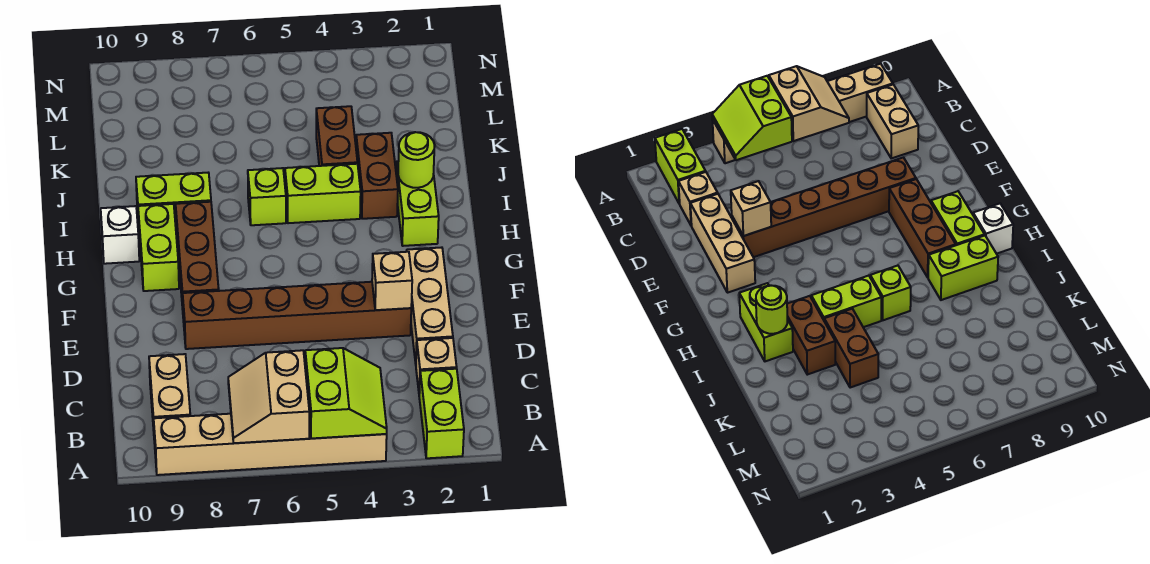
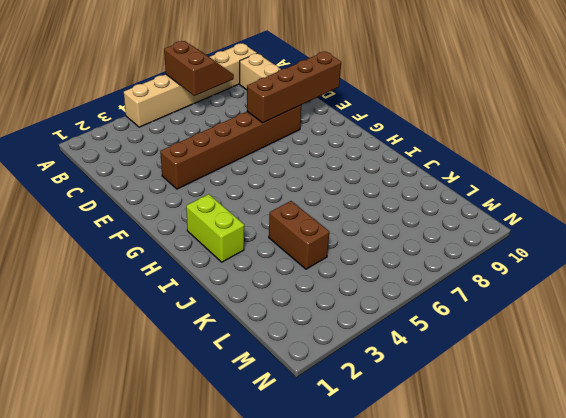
brown slope A6:B7 level 2 top 6 -> tan slope A6:B7 level 2 top 6
brown brick E7:E10 level 2 -> none
none -> lime brick A2:B2 level 1
none -> tan brick C2 level 1
none -> tan brick D2:F2 level 1

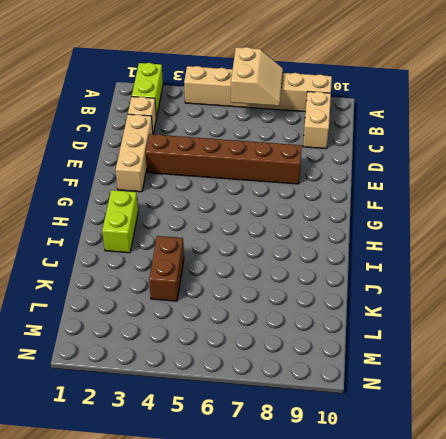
none -> brown brick F8:H8 level 1
none -> lime brick G9:H9 level 1
none -> white brick H10 level 1

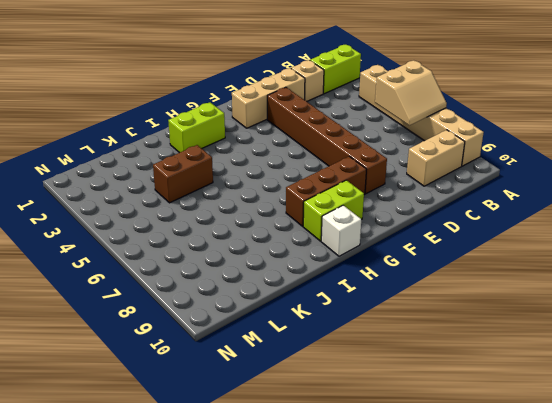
none -> brown brick I3:J3 level 1
none -> lime brick I4:I5 level 1
none -> lime brick I6 level 1

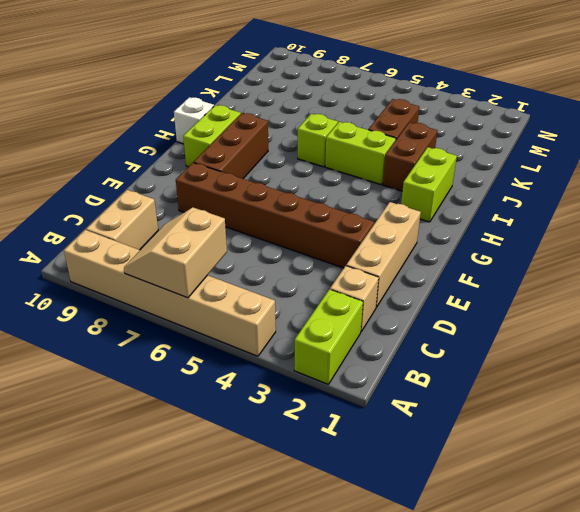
none -> lime brick I8:I9 level 1
none -> lime slope A4:B5 level 2 top 5
none -> tan brick E3 level 2

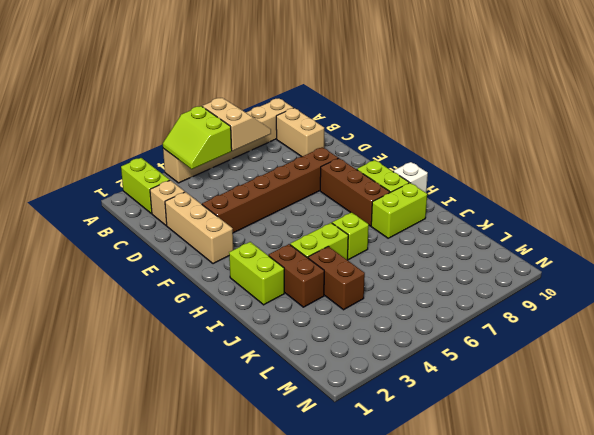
none -> tan brick E3 level 2
none -> lime round brick I2 level 2

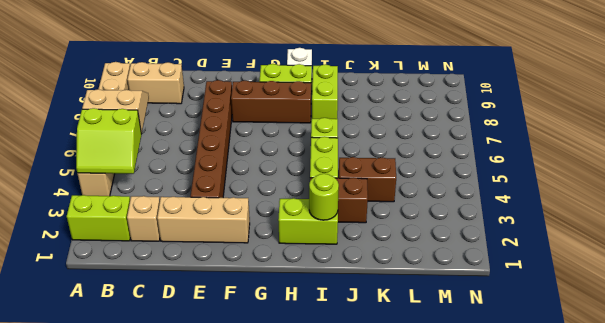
none -> tan brick E3 level 2

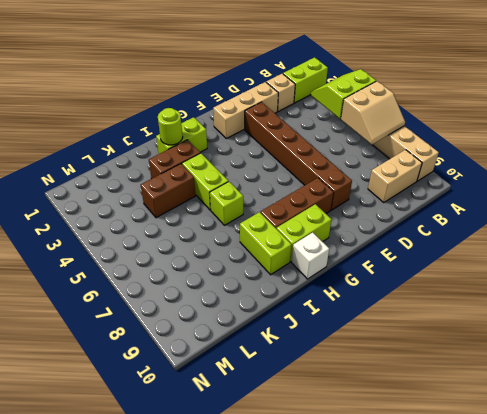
none -> tan brick E3 level 2

